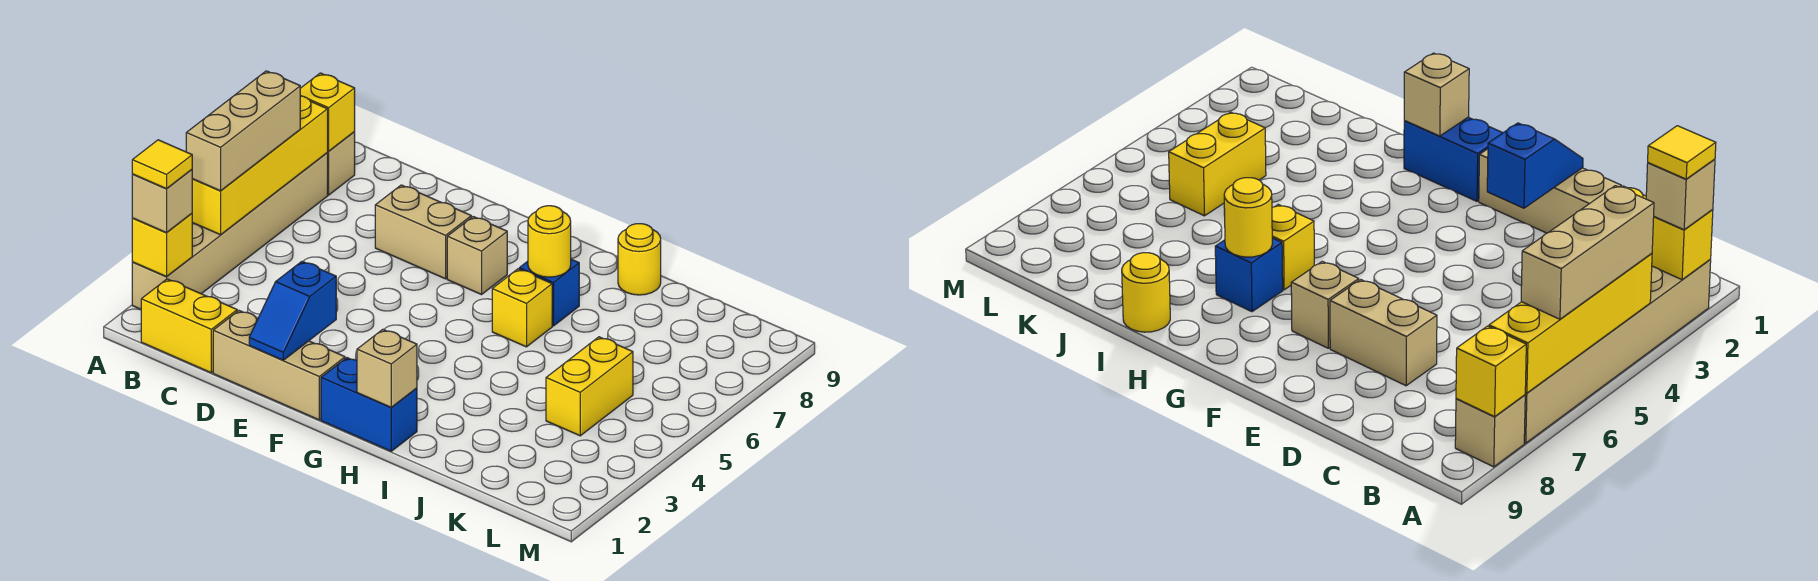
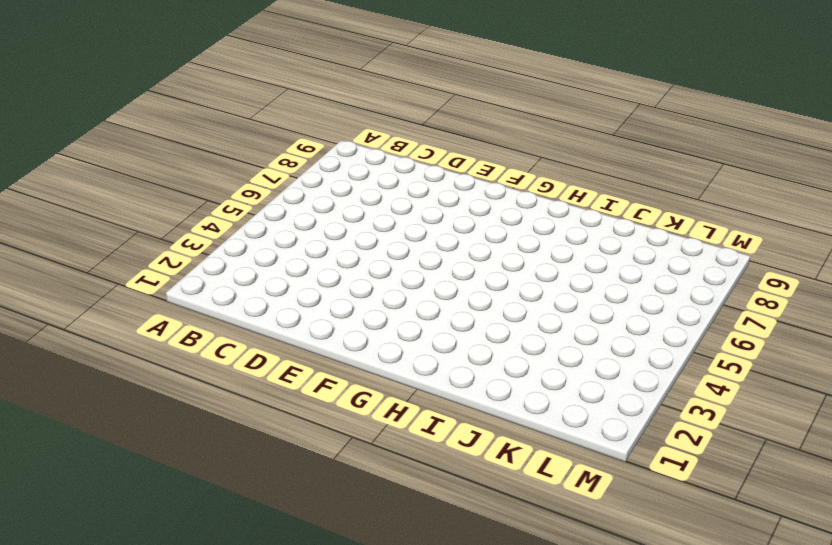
none -> tan brick A2:A7 level 1
none -> tan brick A8 level 1
none -> yellow brick B1:C1 level 1

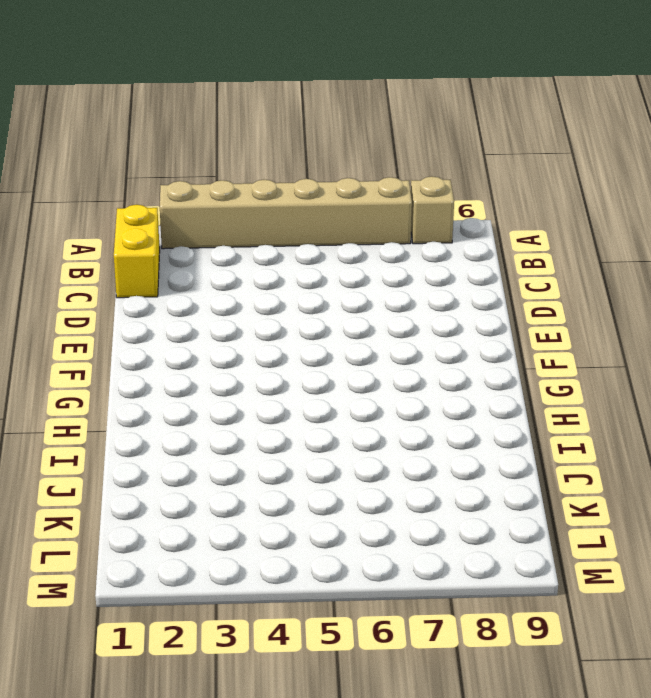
none -> tan brick D1:F1 level 1
none -> tan brick D7:E7 level 1
none -> tan brick F7 level 1

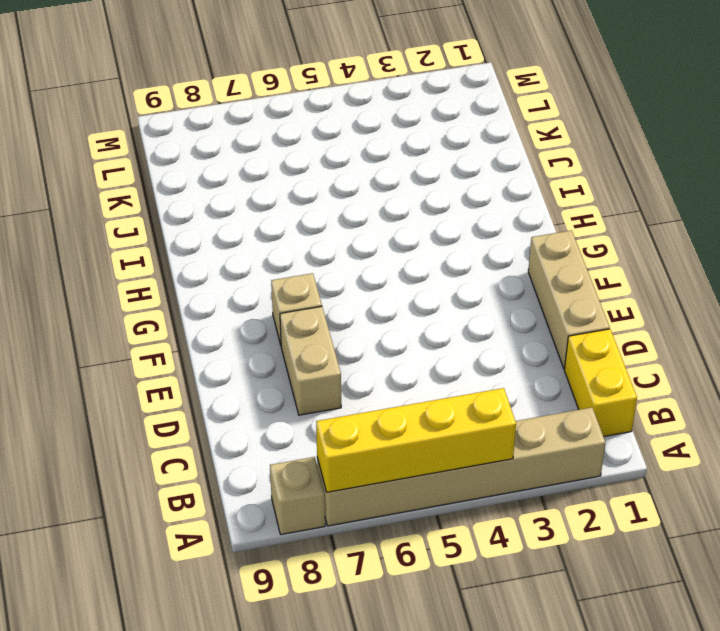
none -> blue brick G1:H1 level 1
none -> yellow brick H6 level 1
none -> blue brick H7 level 1

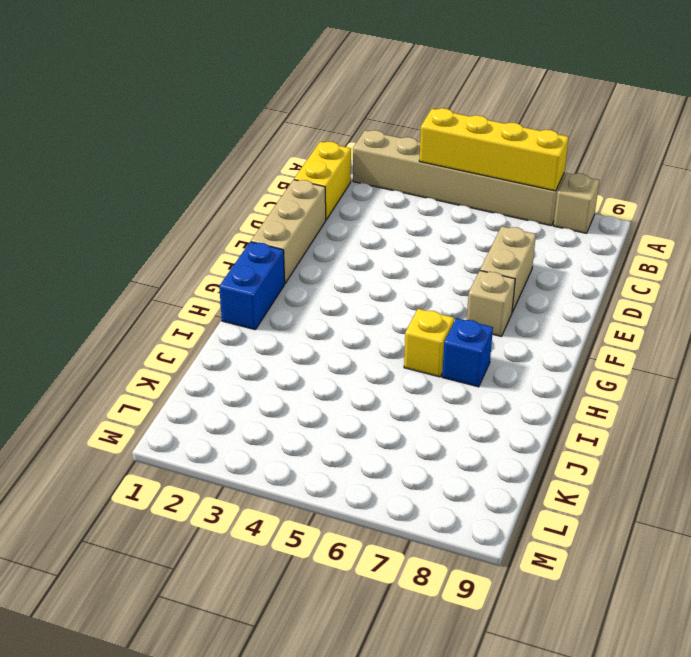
none -> yellow round brick I9 level 1
none -> yellow brick K4:K5 level 1
none -> yellow brick A2 level 2

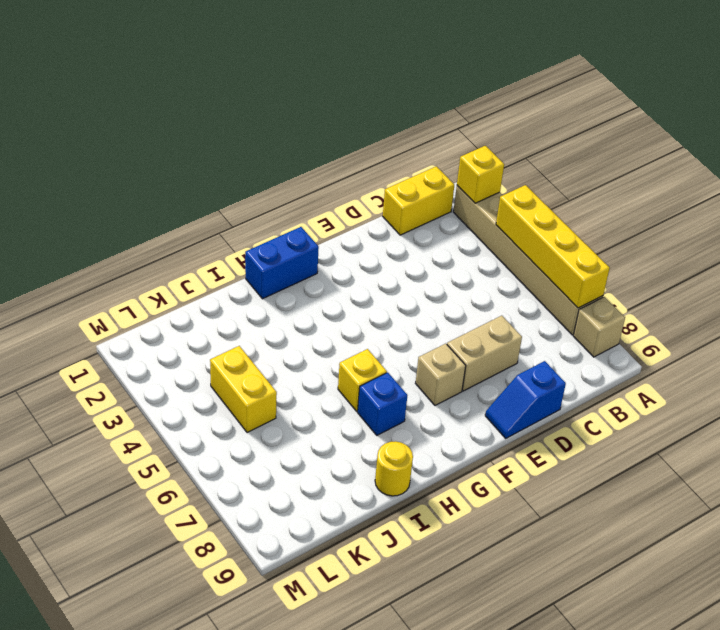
blue slope D9:E9 level 1 top D -> blue slope E1:E2 level 2 top 2
none -> tan brick D1:F1 level 1
none -> yellow brick A8 level 2
none -> tan brick H1 level 2

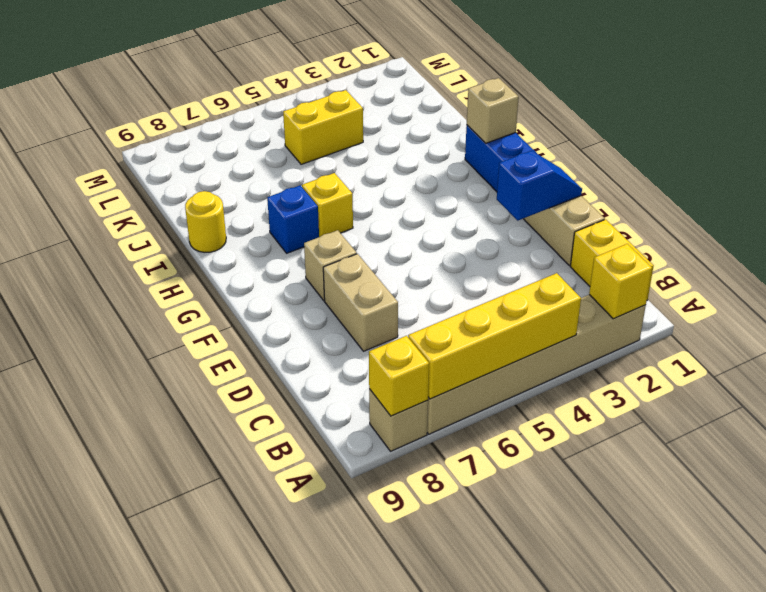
none -> yellow round brick H7 level 2
none -> tan brick A2 level 3
none -> tan brick A4:A6 level 3

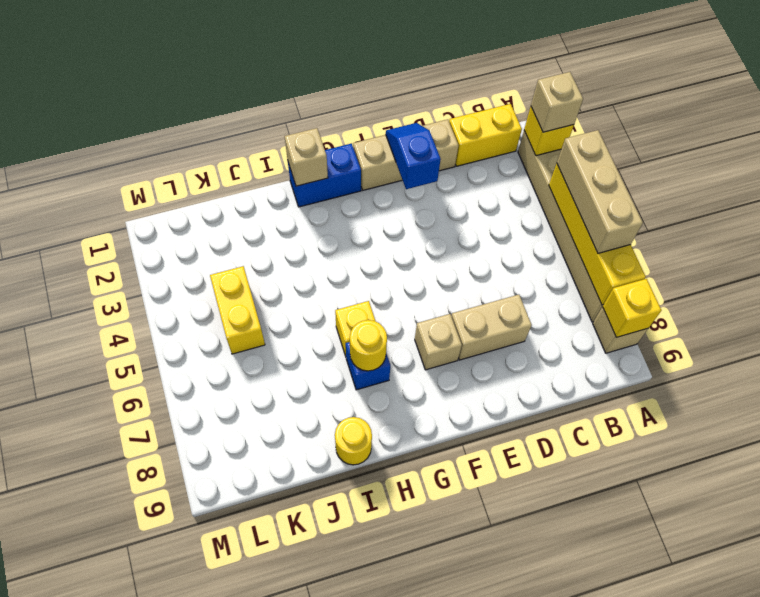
none -> yellow tile A2 level 4

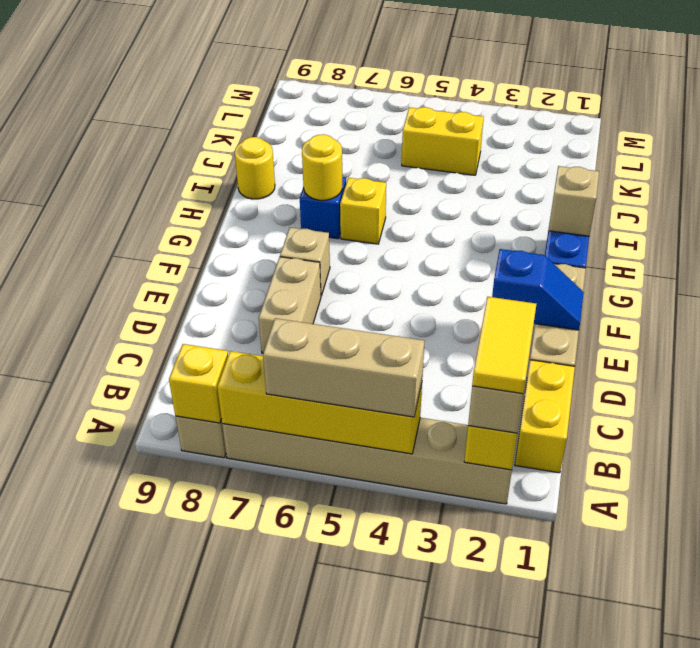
yellow tile A2:B2 level 4 -> yellow tile A2 level 4

